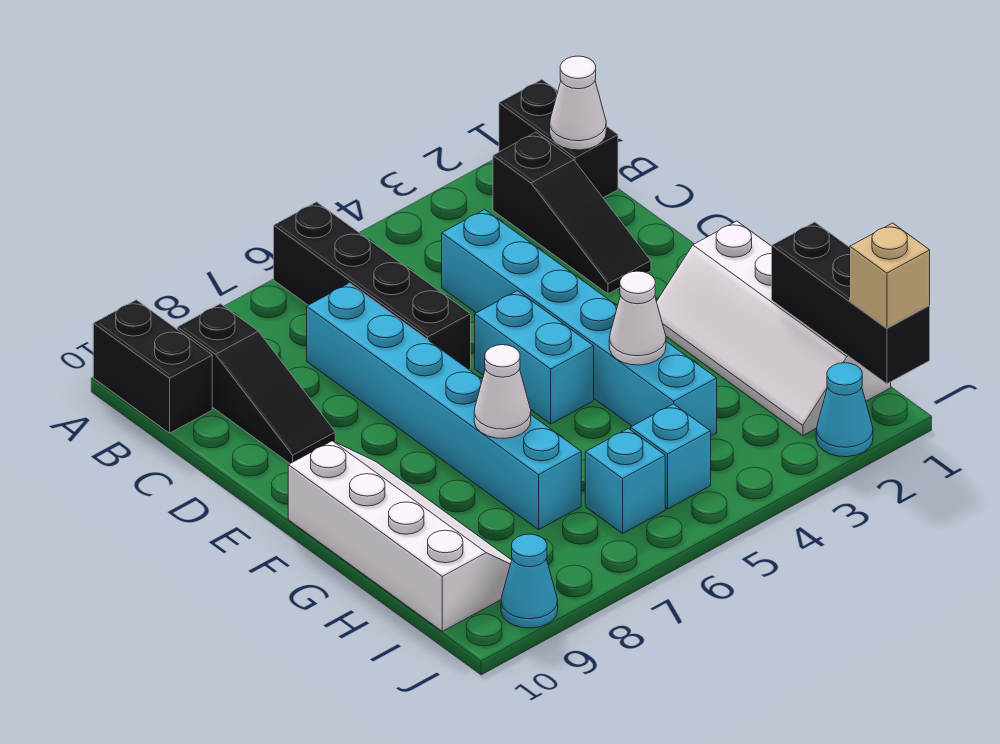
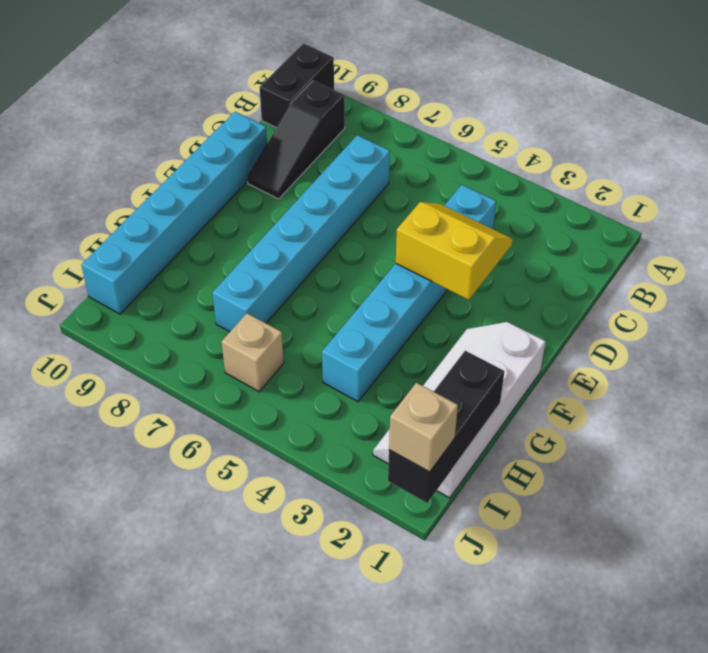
yellow slope D3:E4 level 2 top E -> none
cyan brick D10:I10 level 1 -> white slope F9:I10 level 1 top 10
tan brick I6 level 1 -> cyan brick I6 level 1
none -> black brick A1:B1 level 1
none -> black brick A6:D6 level 1
none -> black slope B2:D2 level 1 top B

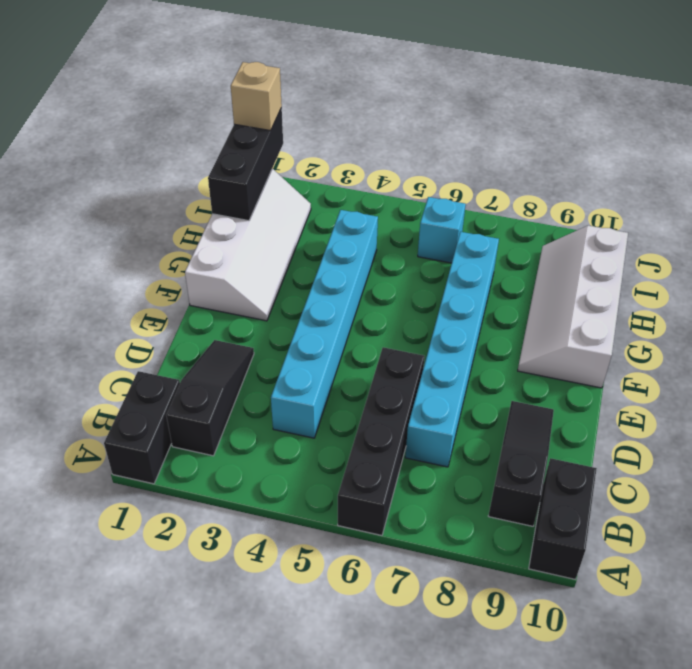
none -> cyan brick E5:F5 level 1
none -> cyan brick I5 level 1
none -> cyan cone J2 level 1

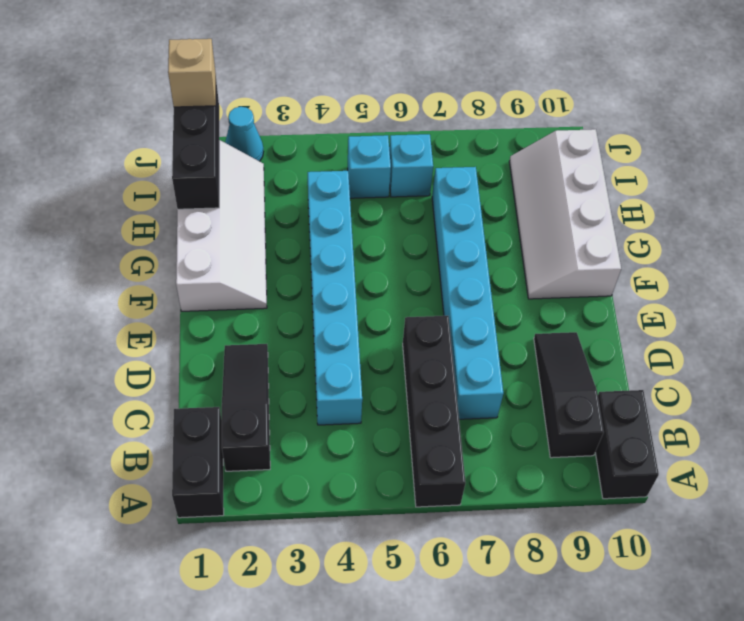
none -> cyan brick E5:F5 level 1
none -> cyan cone J9 level 1
none -> white cone B1 level 2

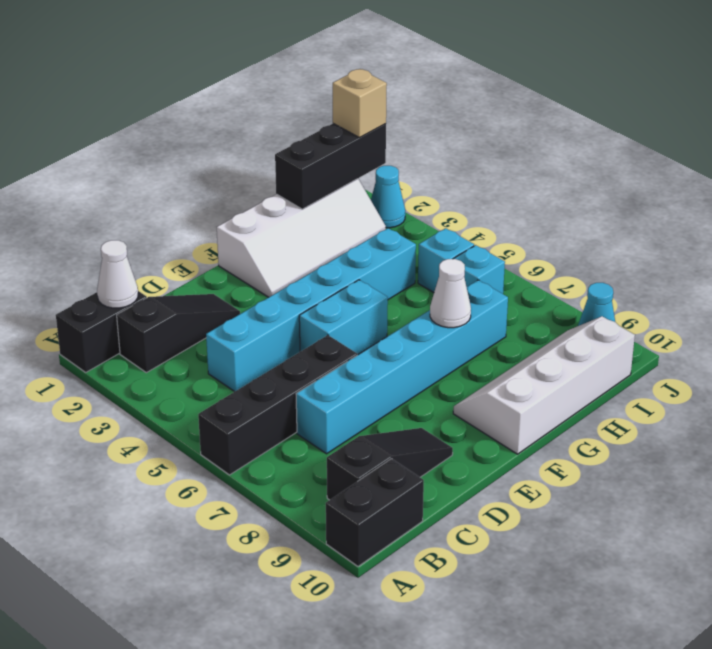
none -> white cone G4 level 2

